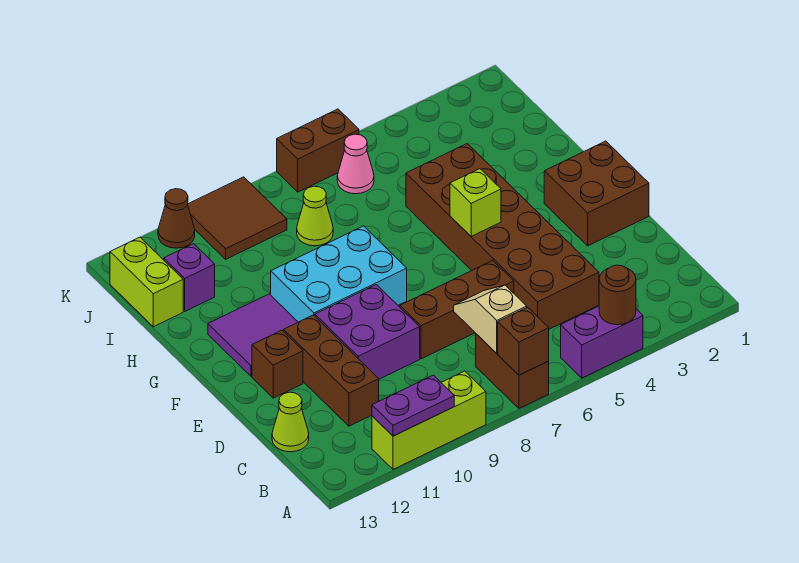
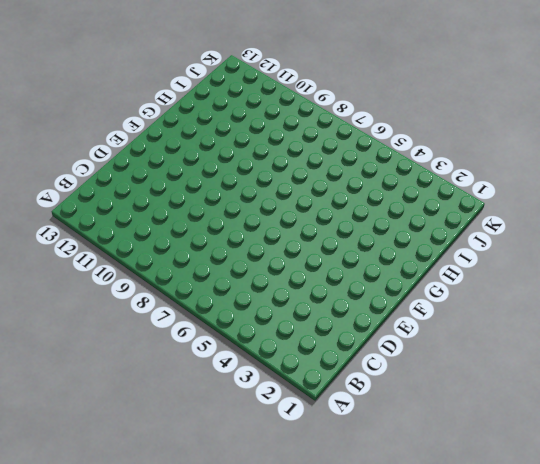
none -> purple brick A4:A5 level 1
none -> brown brick A7:B7 level 1
none -> lime brick A9:A11 level 1

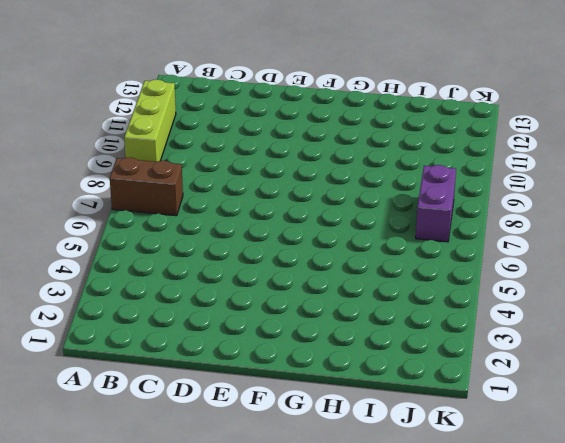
purple brick J7:J8 level 1 -> purple brick A4:A5 level 1
none -> brown brick C4:H5 level 1
none -> brown brick C11:E11 level 1
none -> lime cone C13 level 1

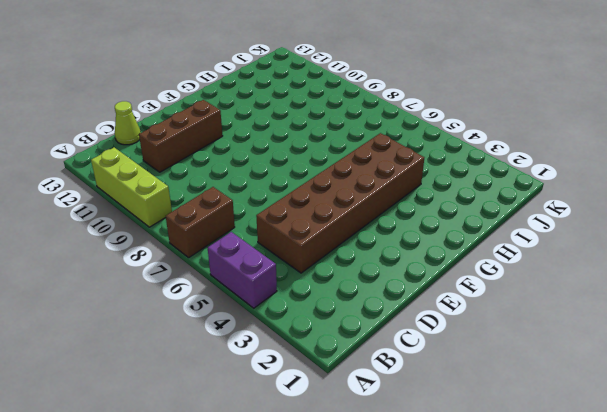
none -> brown brick D6:D8 level 1
none -> purple brick D9:E10 level 1
none -> brown brick E1:F2 level 1

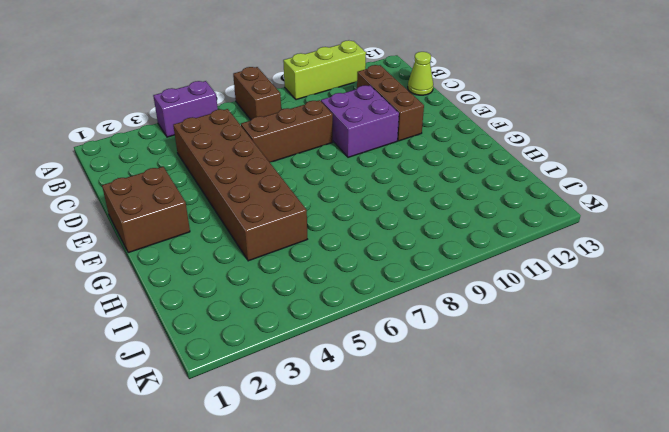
none -> brown brick E12 level 1
none -> cyan brick F8:G10 level 1
none -> purple tile F11:G12 level 1

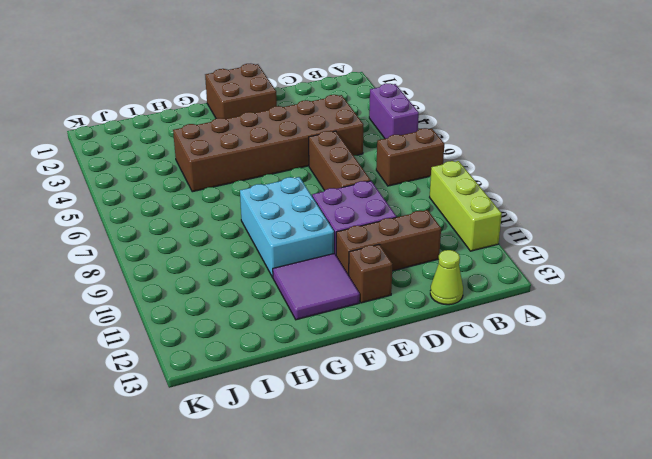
none -> lime cone I8 level 1
none -> purple brick I12 level 1
none -> lime brick I13:J13 level 1

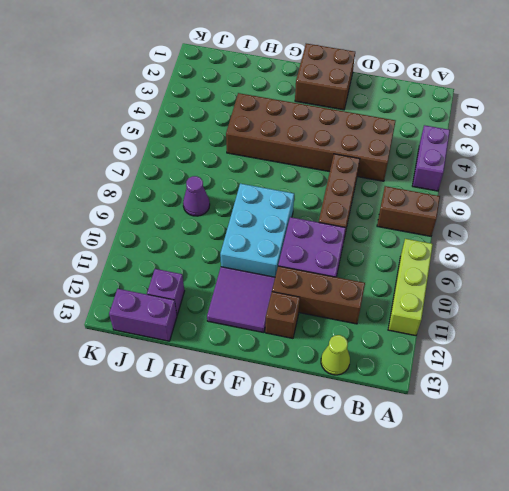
purple cone I8 level 1 -> lime cone I8 level 1
purple brick I13:J13 level 1 -> lime brick I13:J13 level 1
none -> pink cone J6 level 1
none -> brown tile J9:K10 level 1
none -> brown brick K6:K7 level 1

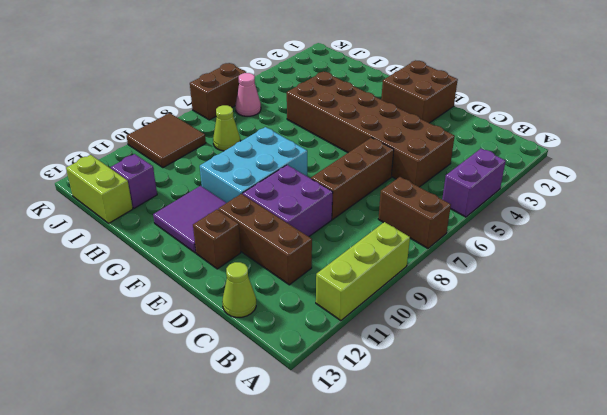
none -> brown cone K11 level 1
none -> brown round brick A4 level 2
none -> brown brick A7 level 2

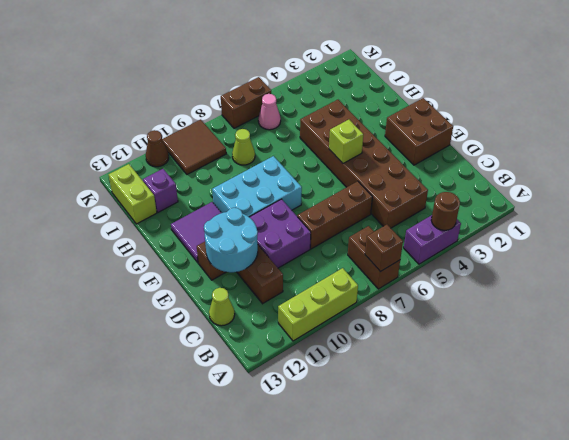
cyan round brick D11:E12 level 2 -> none
none -> purple plate A10:A11 level 2
none -> tan slope B7:C7 level 2 top B

